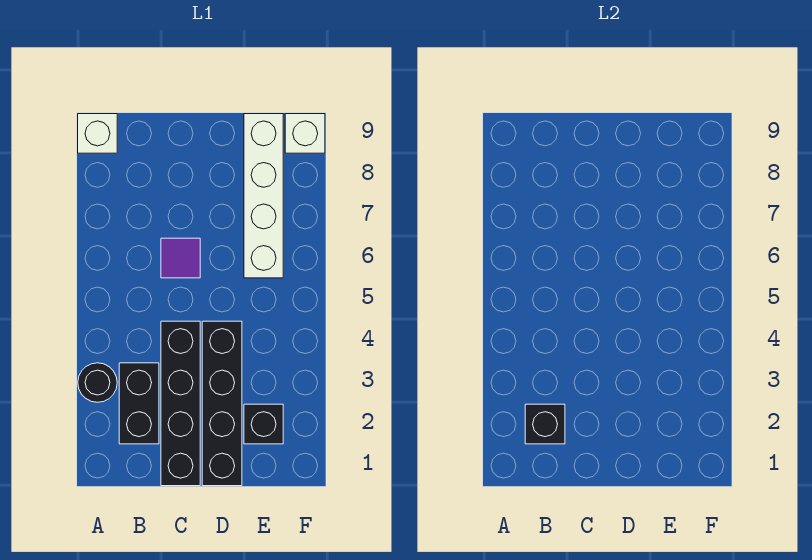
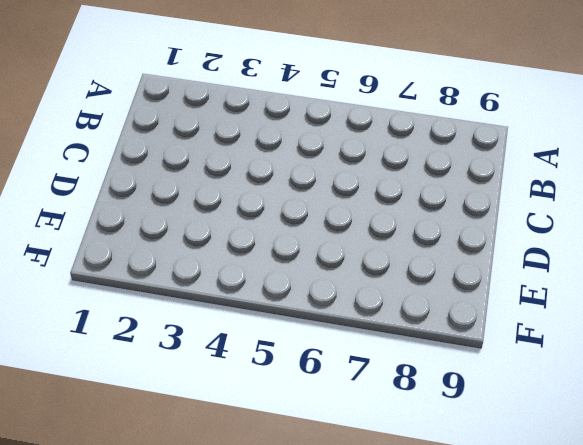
none -> black round brick A3 level 1
none -> white brick A9 level 1

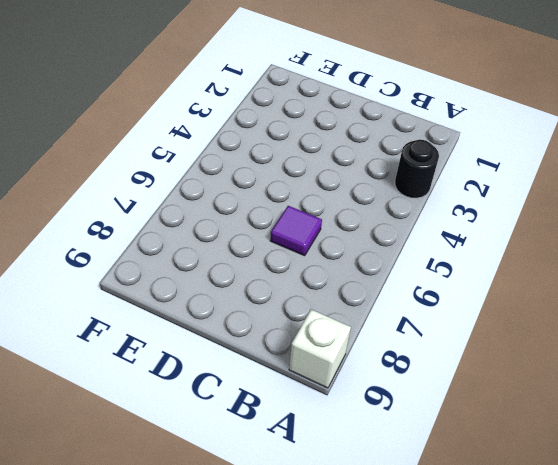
none -> black brick B2:B3 level 1
none -> black brick C1:C4 level 1

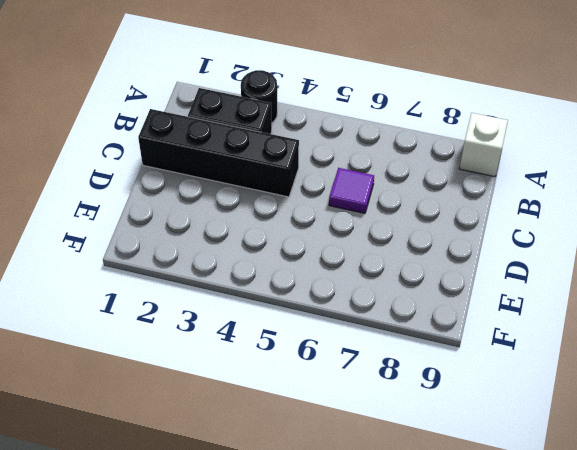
none -> black brick D1:D4 level 1
none -> black brick E2 level 1

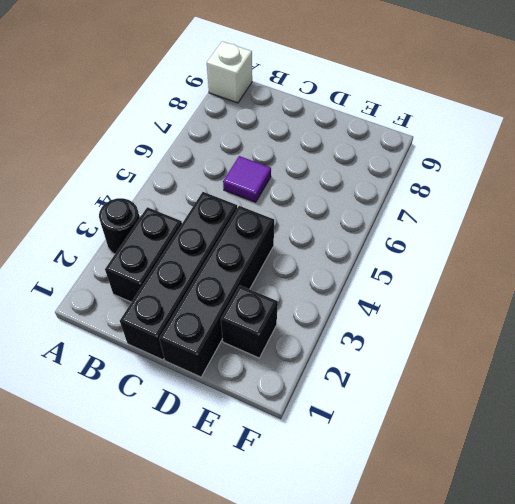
none -> white brick E6:E9 level 1
none -> white brick F9 level 1

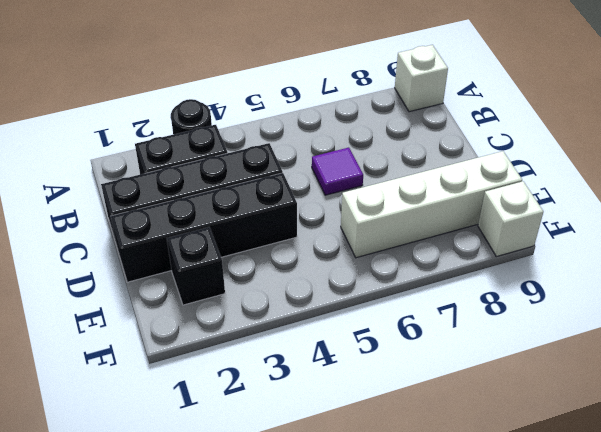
none -> black brick B2 level 2

